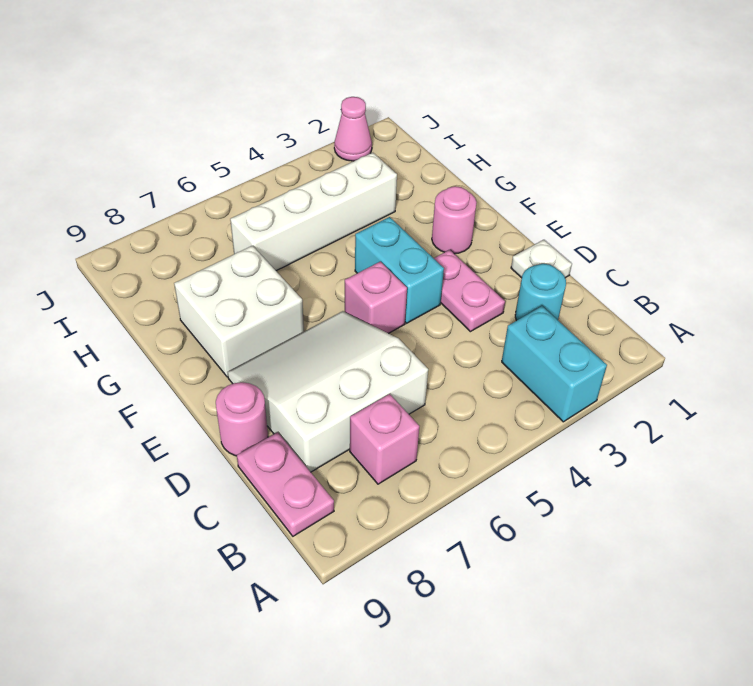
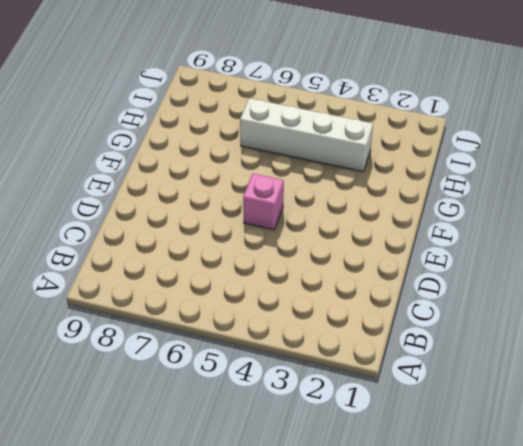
none -> cyan brick A3:B3 level 1
none -> pink brick B7 level 1
none -> pink plate B9:C9 level 1

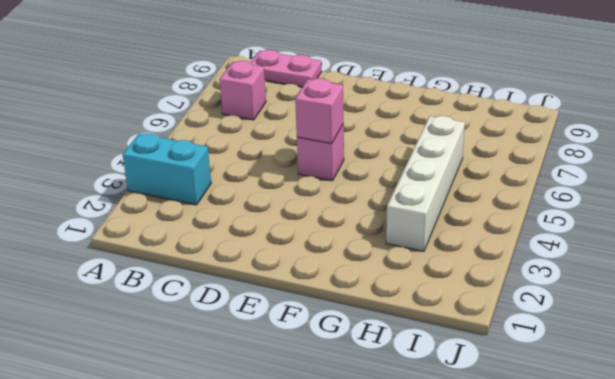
pink brick E5 level 2 -> none
none -> cyan round brick C2 level 1
none -> white slope C6:E8 level 1 top C
none -> white plate D1 level 1

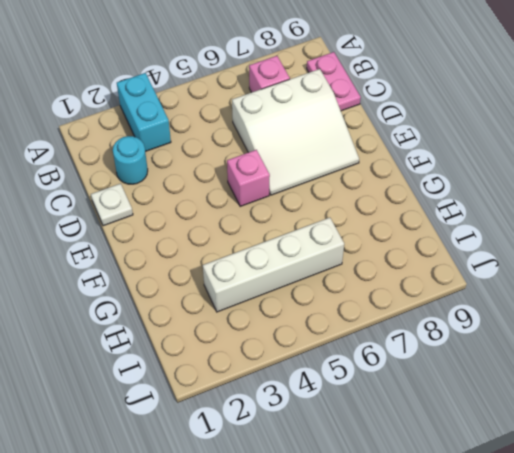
none -> pink plate D3:E3 level 1
none -> pink round brick D9 level 1
none -> cyan brick E4:F4 level 1

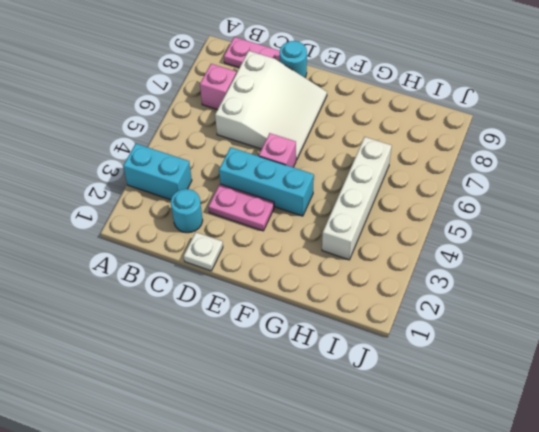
cyan brick D4:F4 level 1 -> cyan brick E4:F4 level 1
cyan round brick D9 level 1 -> pink round brick D9 level 1
none -> pink round brick F2 level 1
none -> white brick F7:G8 level 1
none -> pink cone J2 level 1

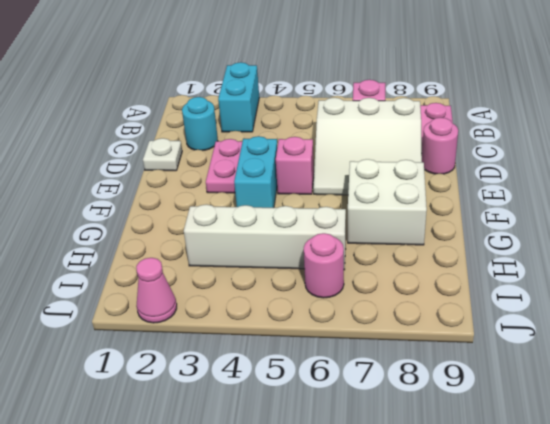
pink round brick I6 level 1 -> pink round brick F2 level 1

